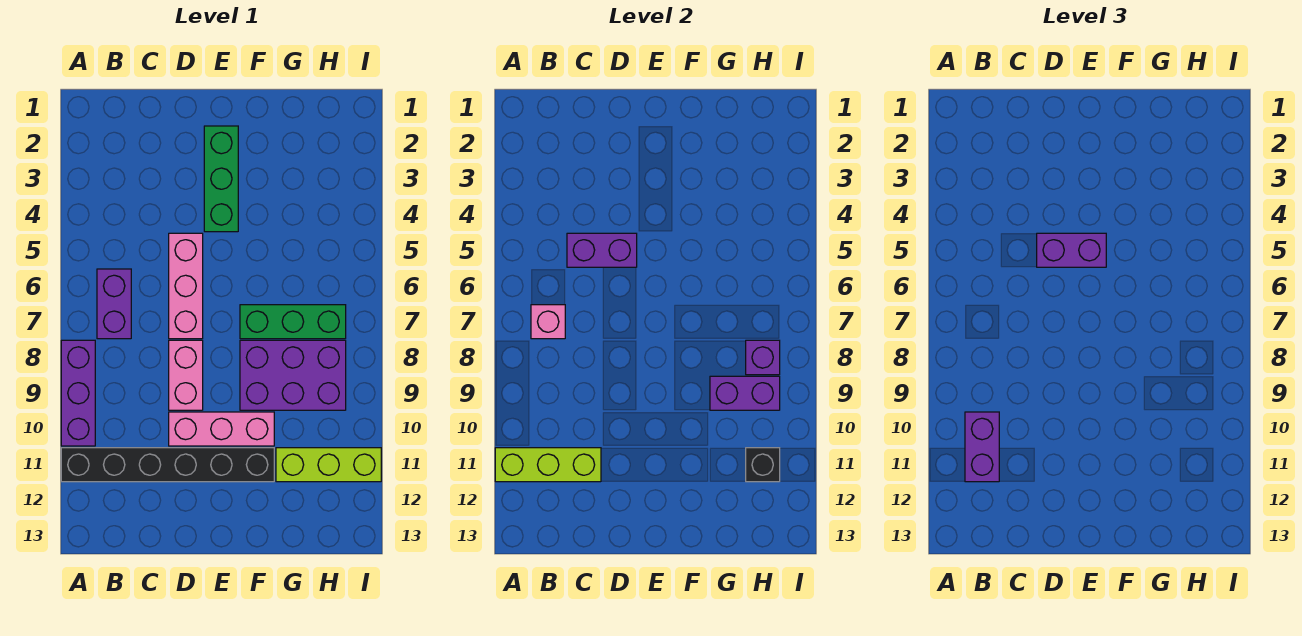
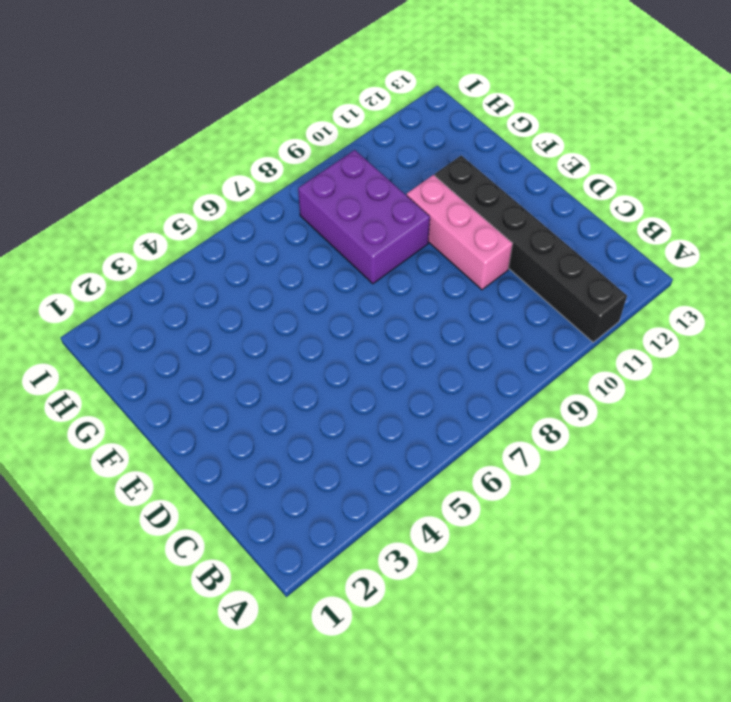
none -> purple brick A8:A10 level 1
none -> purple brick B6:B7 level 1
none -> pink brick D5:D7 level 1

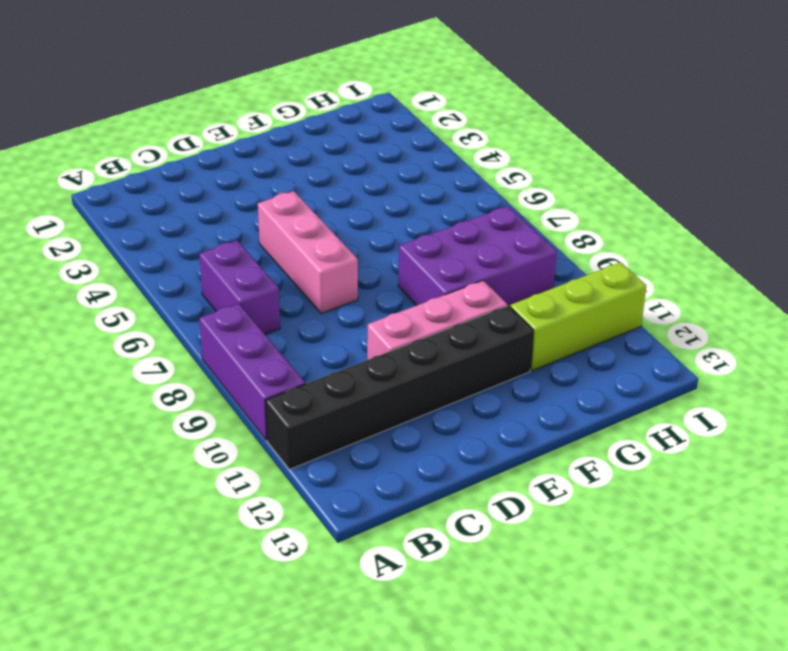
none -> pink brick D8:D9 level 1
none -> green brick E2:E4 level 1
none -> green brick F7:H7 level 1

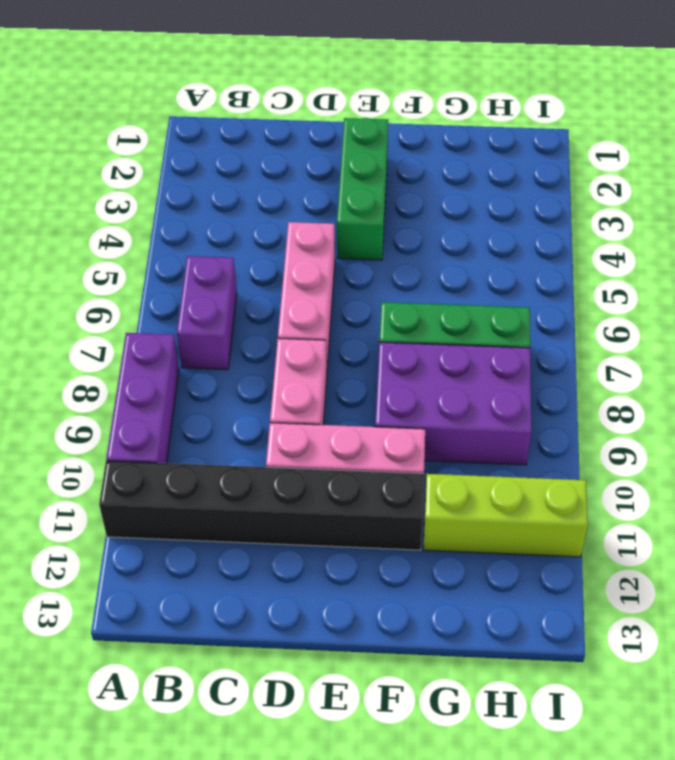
none -> lime brick A11:C11 level 2
none -> pink brick B7 level 2
none -> purple brick C5:D5 level 2

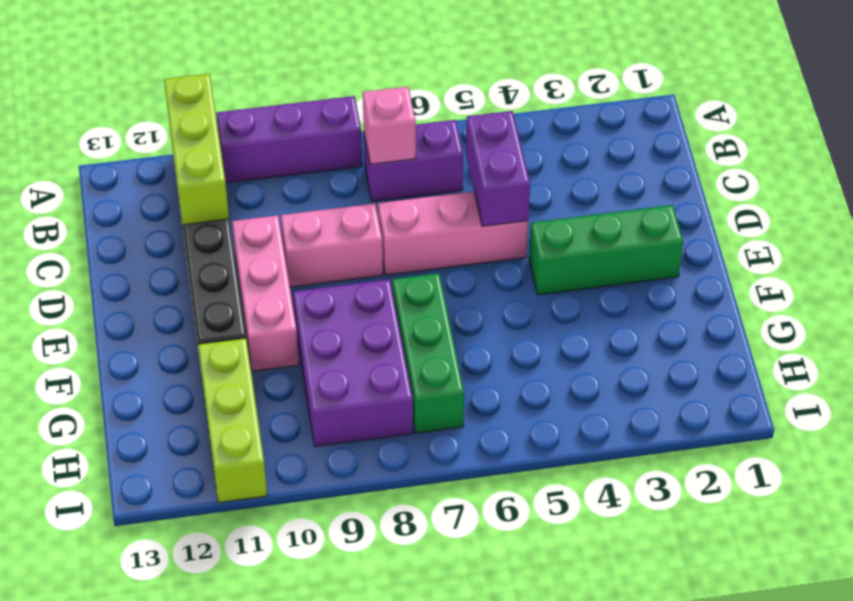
none -> purple brick G9:H9 level 2
none -> purple brick H8 level 2
none -> black brick H11 level 2

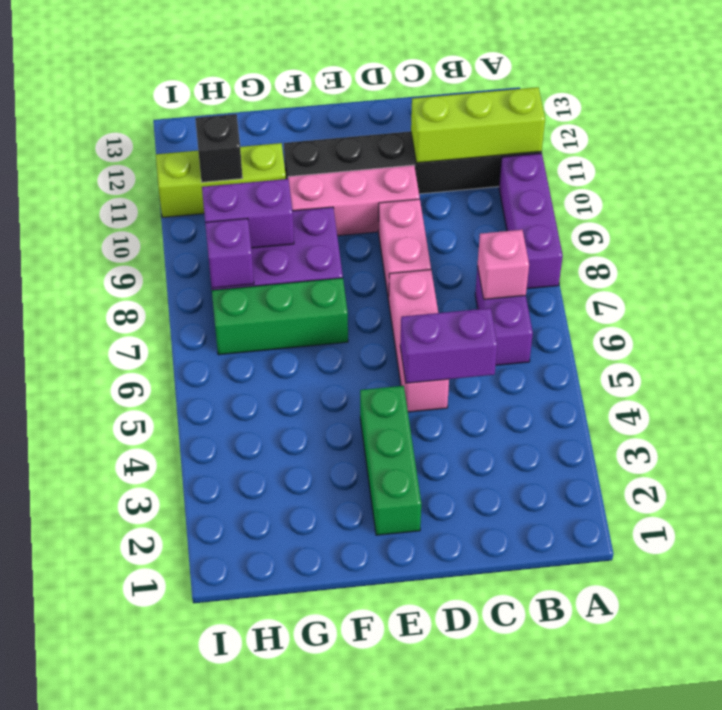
none -> purple brick B10:B11 level 3
none -> purple brick D5:E5 level 3

